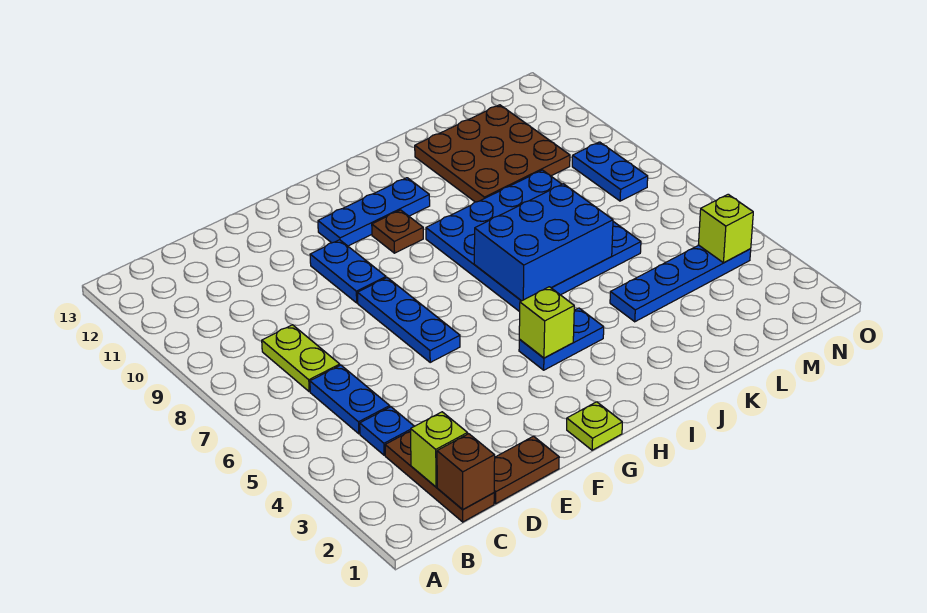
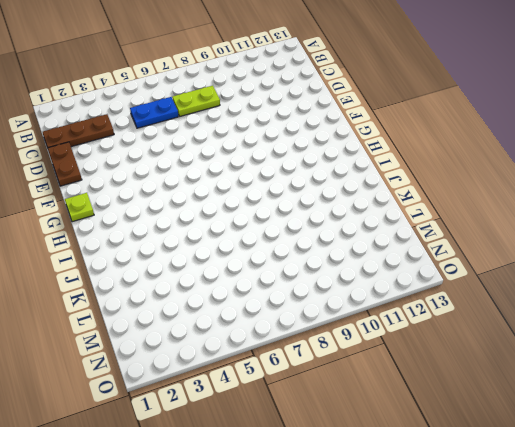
none -> blue plate C4 level 1
none -> blue plate F6:F8 level 1
none -> blue plate F9:F10 level 1

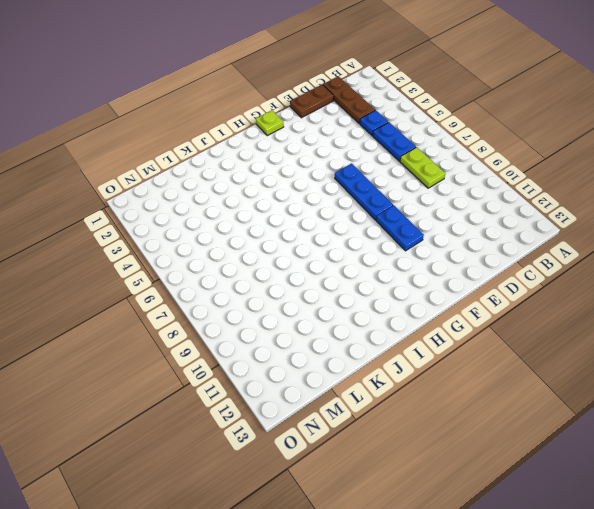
none -> blue plate G11:I11 level 1
none -> blue plate H4:I4 level 1
none -> brown plate H10 level 1

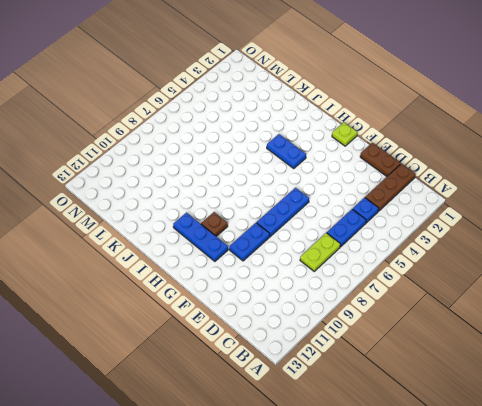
none -> blue plate I6:L9 level 1
none -> blue plate K4:N4 level 1
none -> brown plate K10:M12 level 1

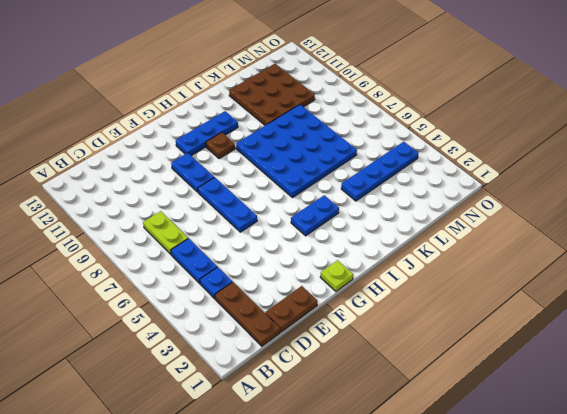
none -> blue plate N8:N9 level 1
none -> brown brick C1 level 2
none -> lime brick C2 level 2

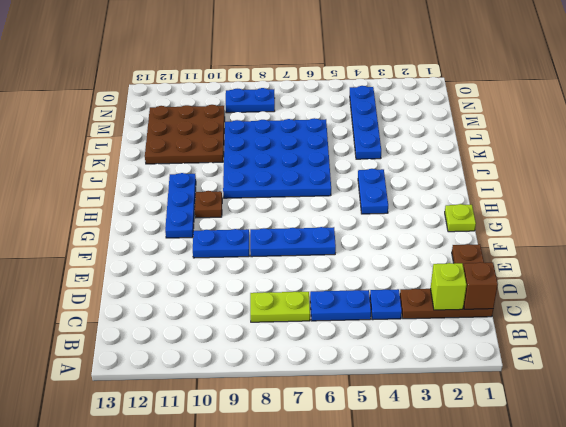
none -> lime brick H4 level 2
none -> blue brick I6:K7 level 2
none -> lime brick N4 level 2

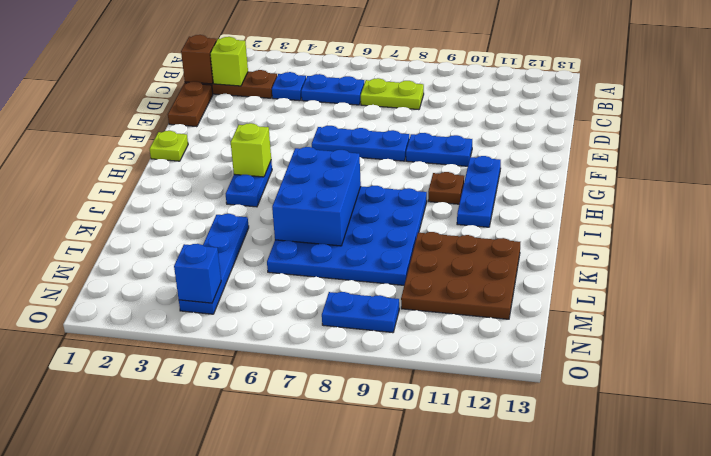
blue brick N4 level 2 -> lime brick N4 level 2

